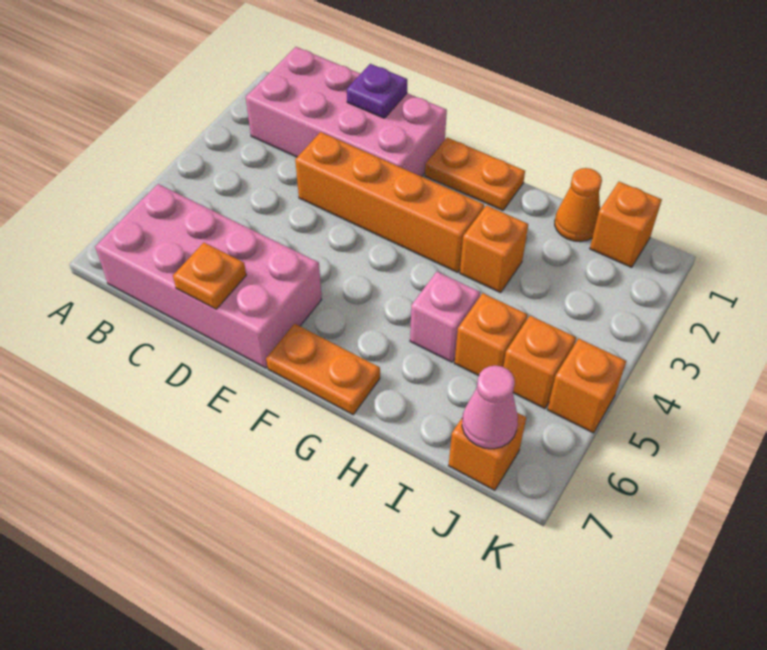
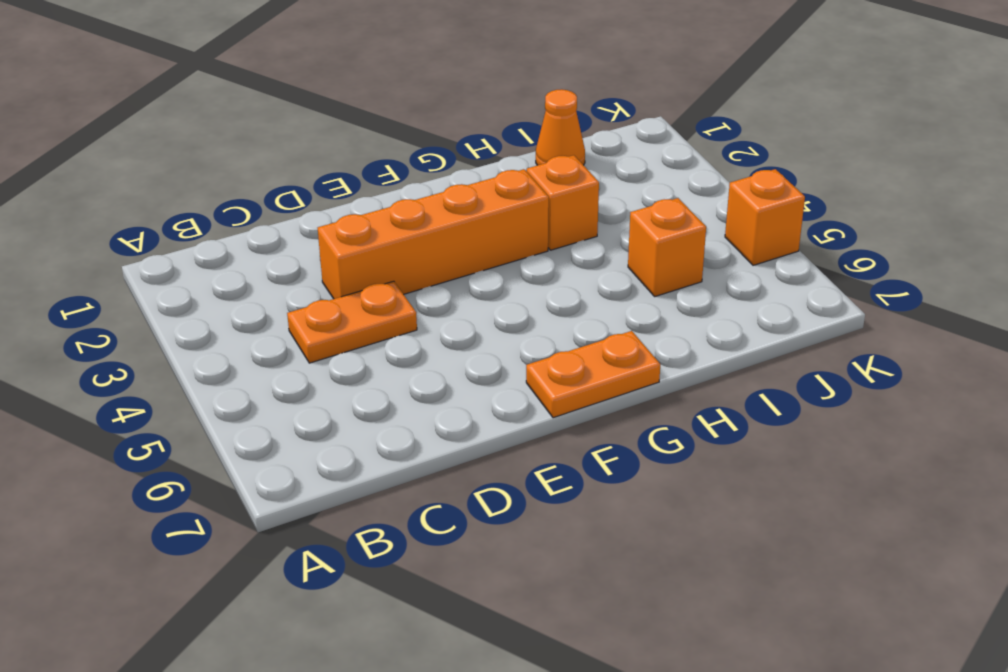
orange plate C4:D4 level 1 -> orange plate F1:G1 level 1
none -> pink brick B1:E2 level 1
none -> pink brick B6:E7 level 1
none -> pink brick H5 level 1

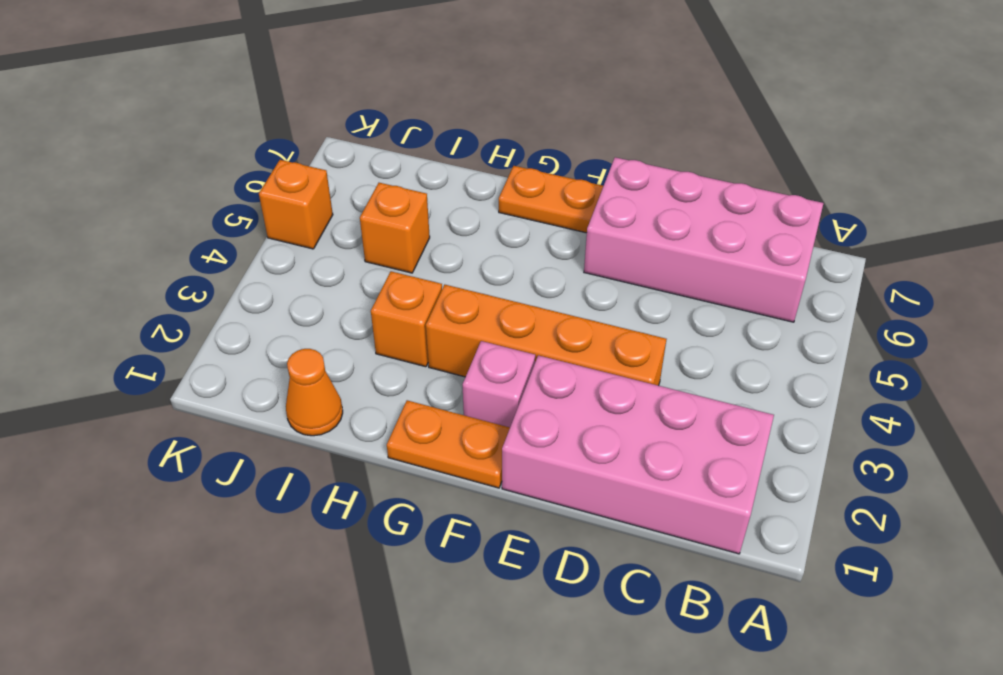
pink brick F2 level 1 -> pink brick H5 level 1
none -> orange brick J1 level 1
none -> orange brick J5 level 1
none -> orange brick J7 level 1

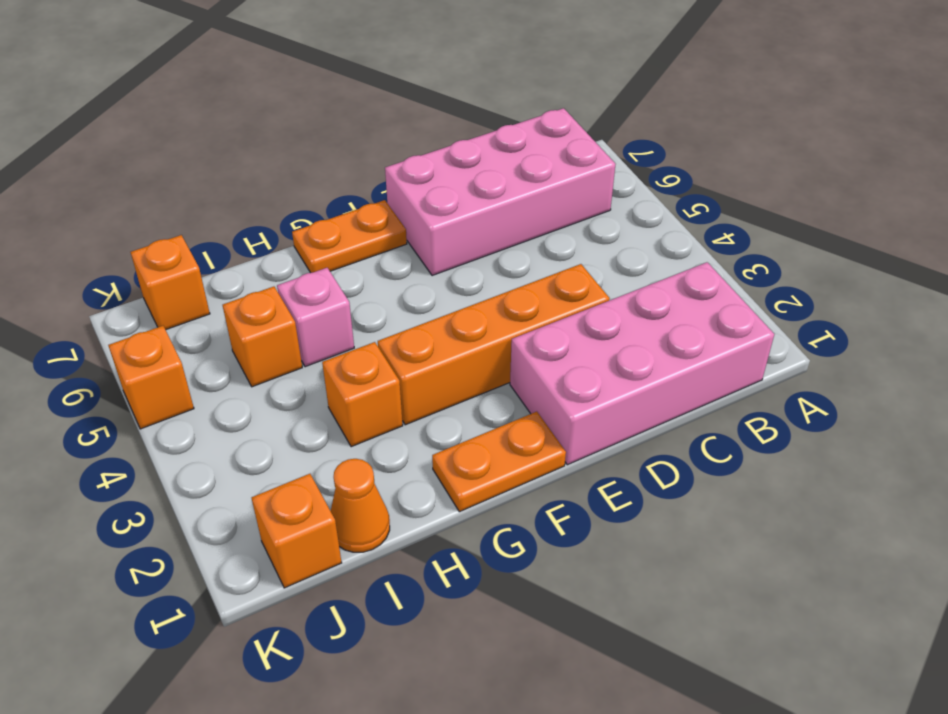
none -> orange brick J5 level 1
none -> purple plate D1 level 2
none -> orange plate D7 level 2

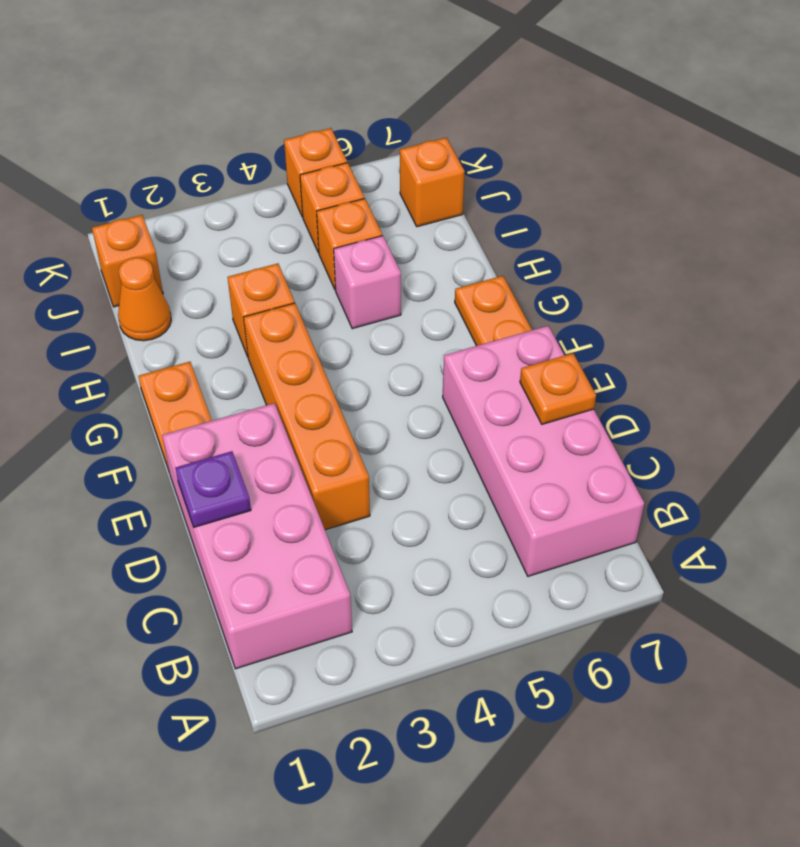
none -> pink cone J7 level 2

